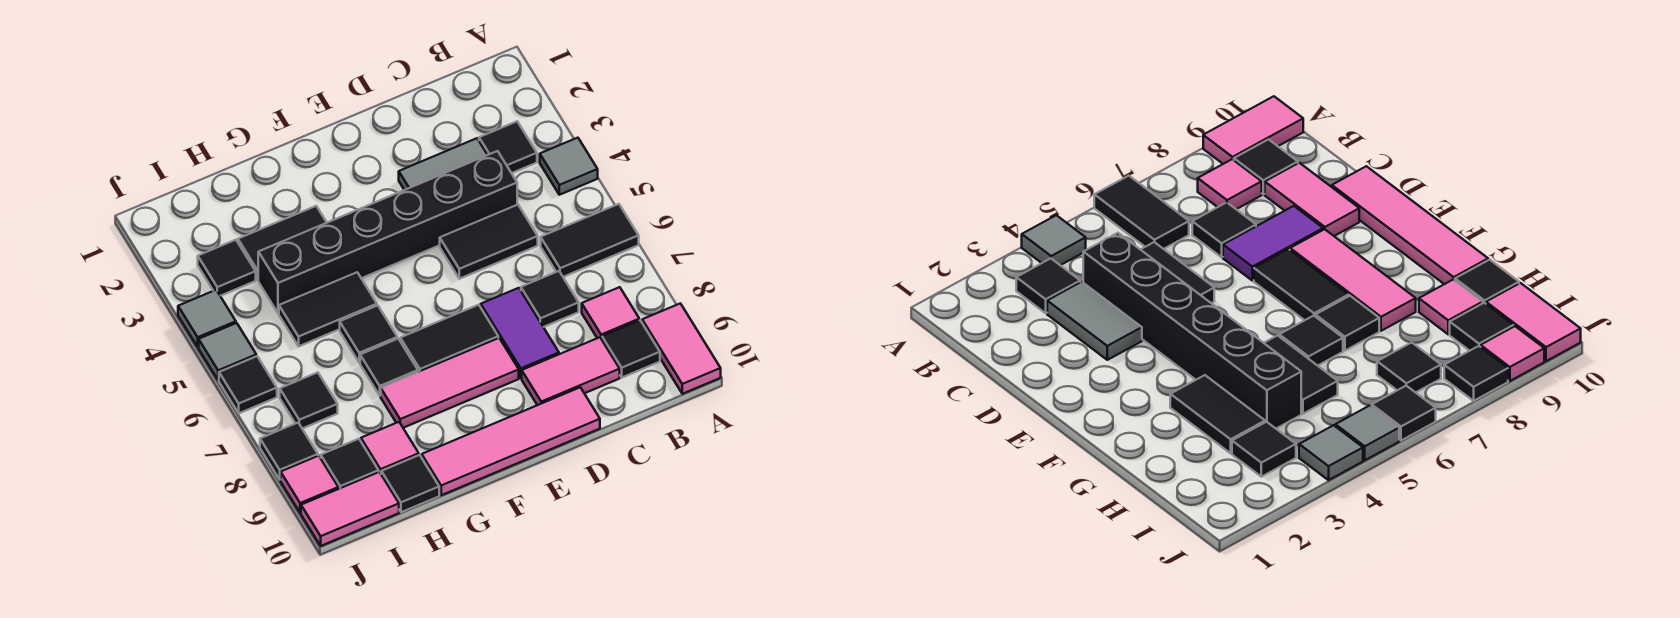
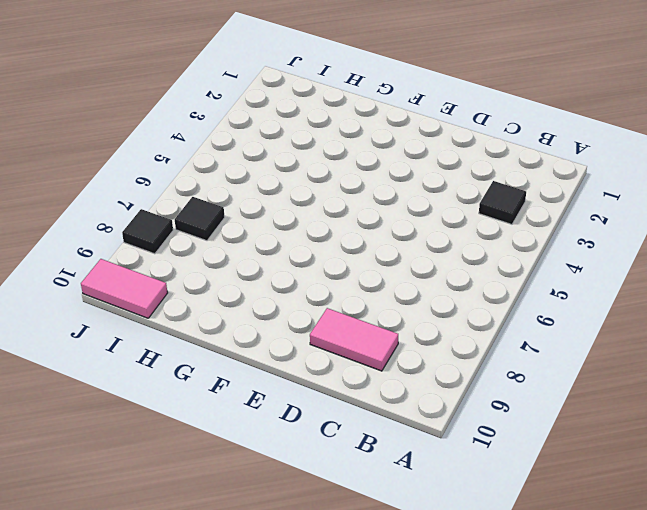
none -> grey tile A4 level 1
none -> black tile A6:B6 level 1
none -> pink tile A9:A10 level 1
none -> pink tile B8 level 1

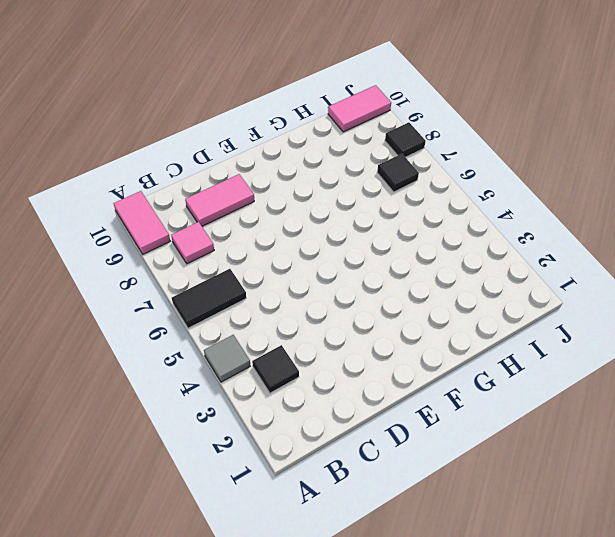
none -> black tile B9 level 1
none -> grey tile C3:D3 level 1
none -> black brick C4:H4 level 1
none -> black tile C5:D5 level 1

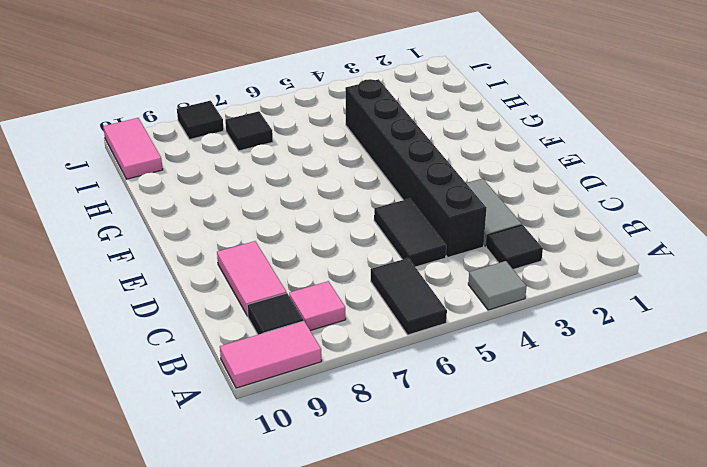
none -> black tile C7 level 1
none -> purple tile D7:D8 level 1
none -> pink tile D10:G10 level 1
none -> black tile E7:F7 level 1

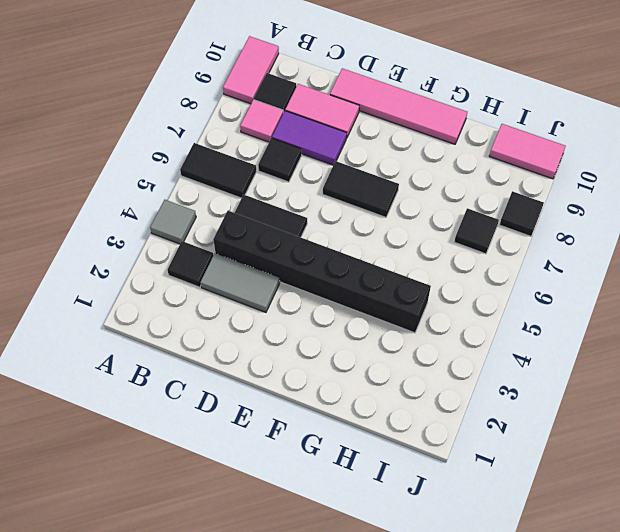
purple tile C8:D8 level 1 -> purple tile D7:D8 level 1
none -> pink tile E8:G8 level 1
none -> black tile G3:H3 level 1
none -> black tile G5:H5 level 1
none -> black tile G6 level 1

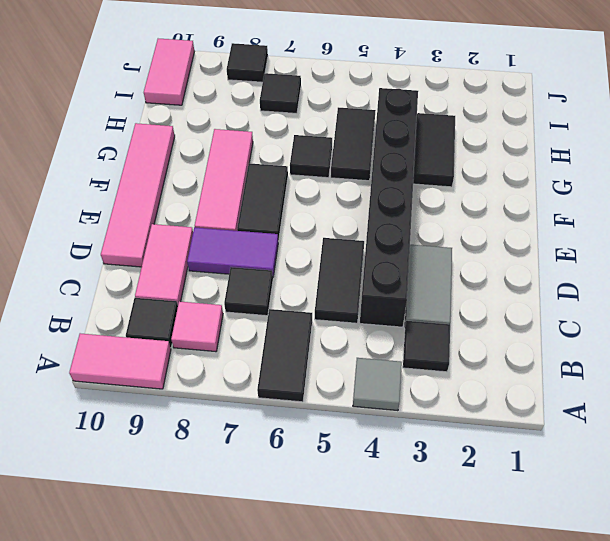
none -> black tile G7 level 1
none -> pink tile H9 level 1
none -> black tile H10 level 1
none -> black tile I3 level 1

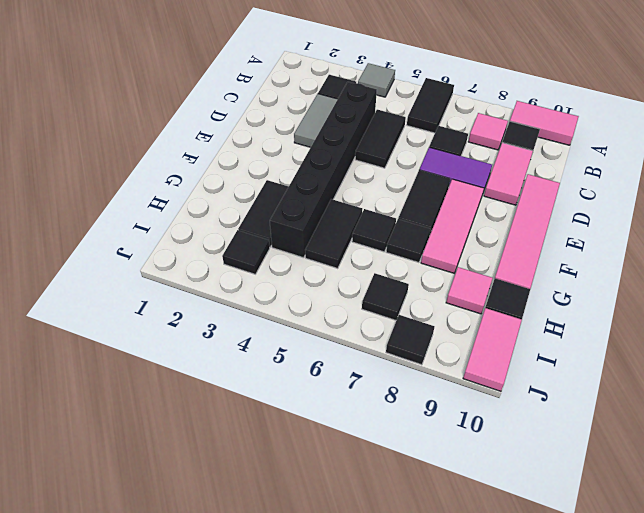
none -> black tile I9 level 1
none -> grey tile J4 level 1
none -> grey tile J5 level 1
none -> black tile J6 level 1

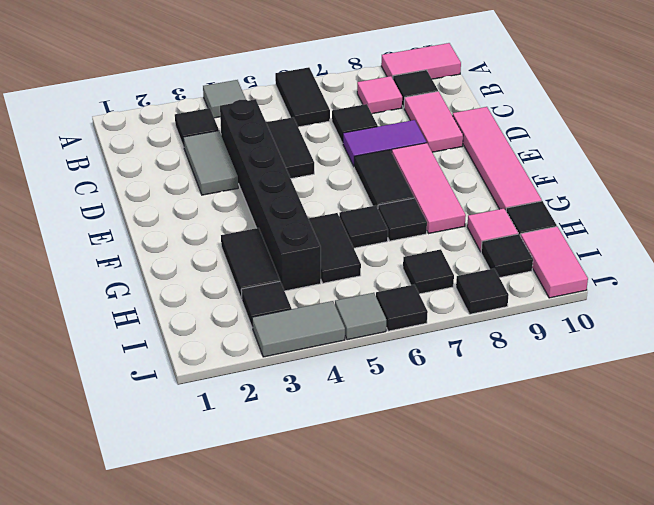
grey tile J3:J4 level 1 -> grey tile J4 level 1
none -> pink tile J9 level 1

